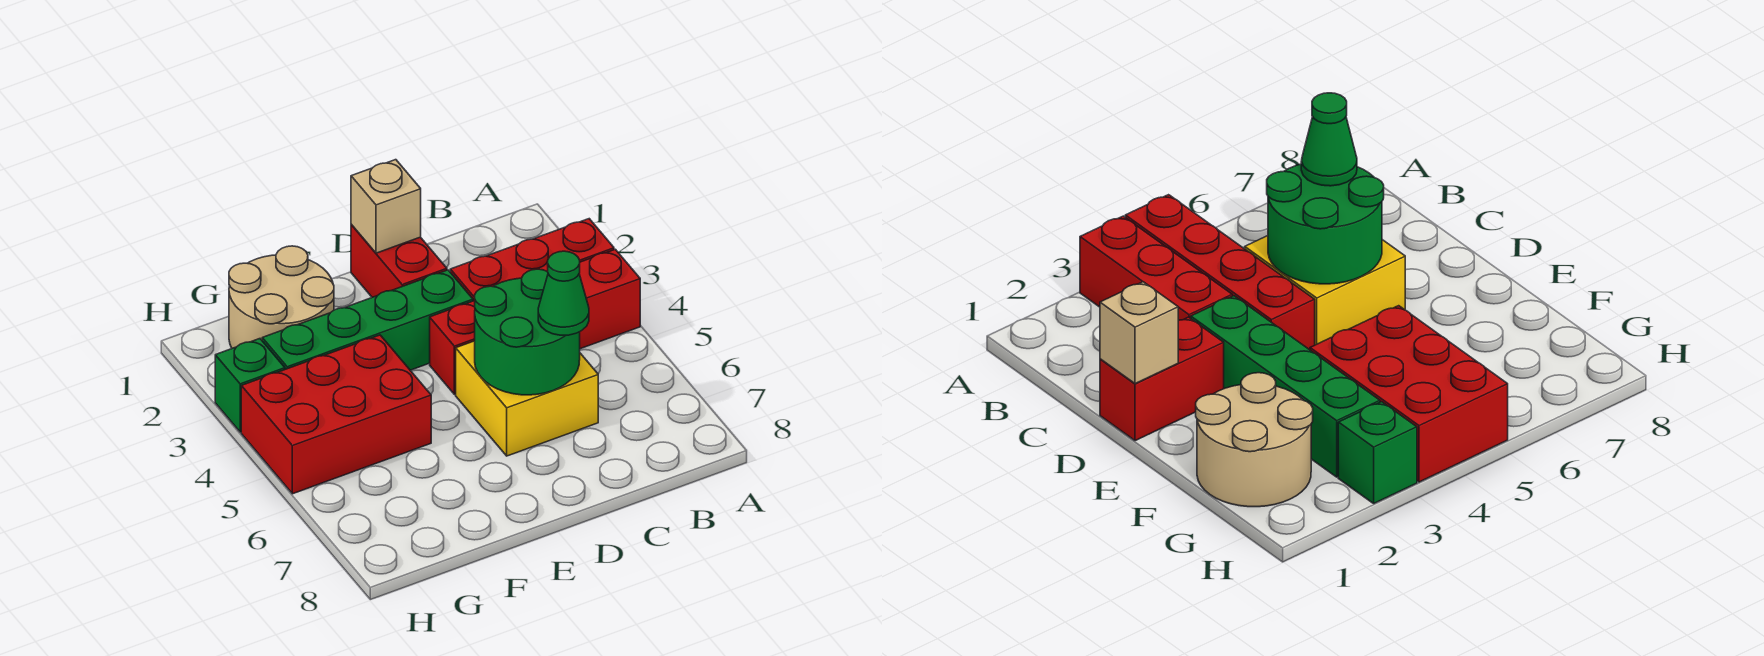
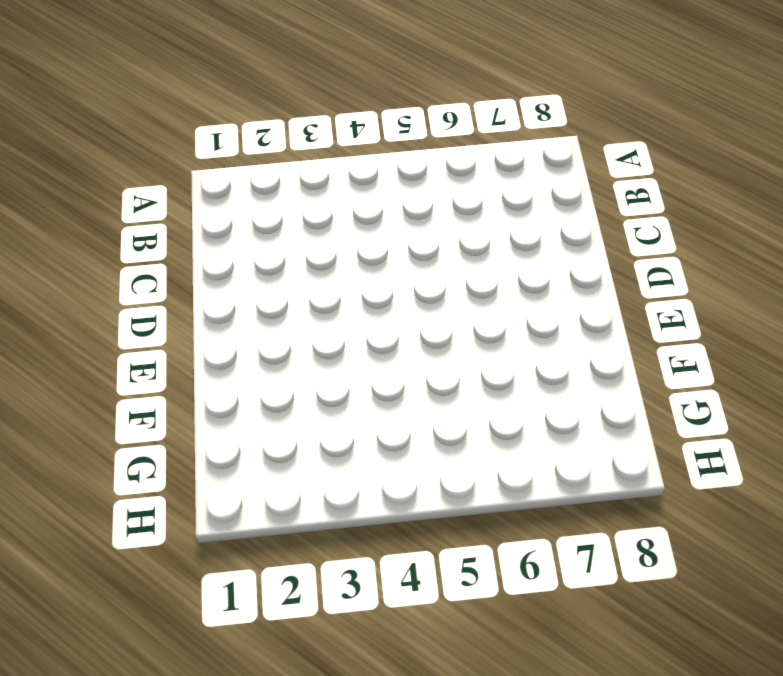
none -> red brick A3:C3 level 1
none -> red brick A4:D4 level 1

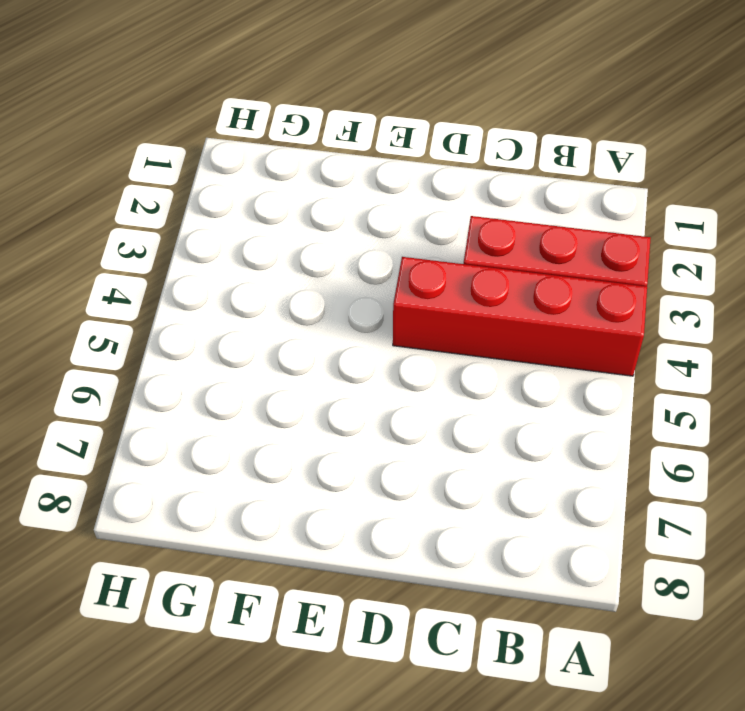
none -> yellow brick C5:D6 level 1
none -> red brick D1:D2 level 1

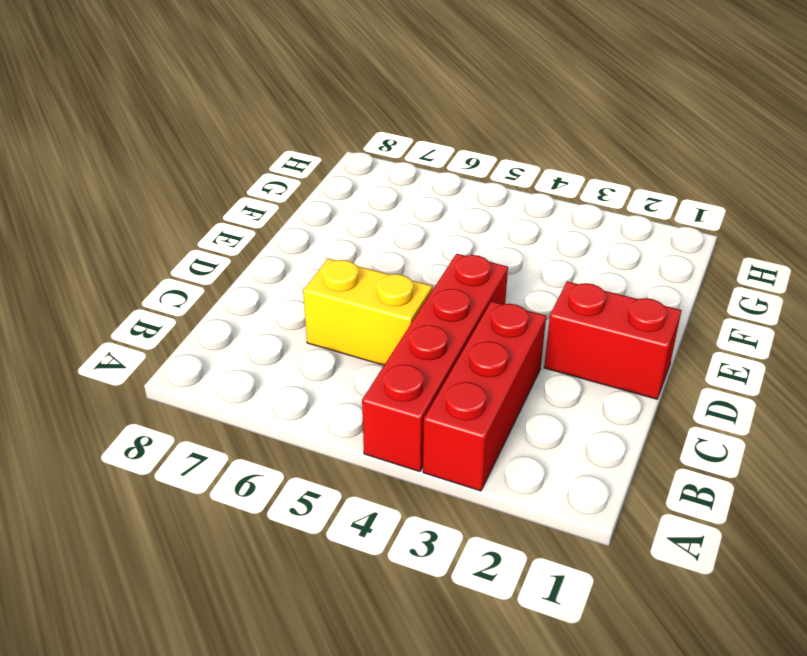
yellow brick C5:C6 level 1 -> yellow brick C5:D6 level 1
none -> green brick D3:G3 level 1
none -> tan round brick F1:G2 level 1

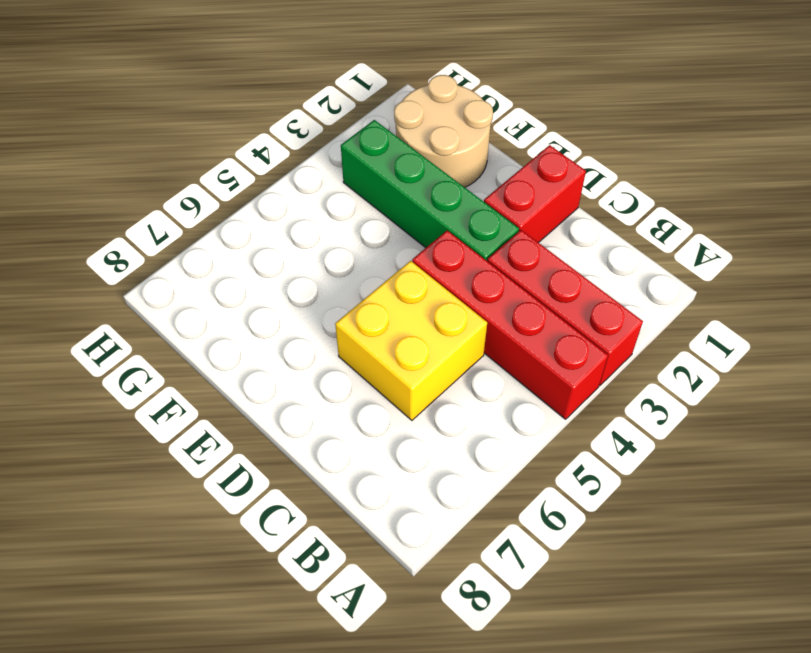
none -> red brick F4:H5 level 1
none -> green brick H3 level 1

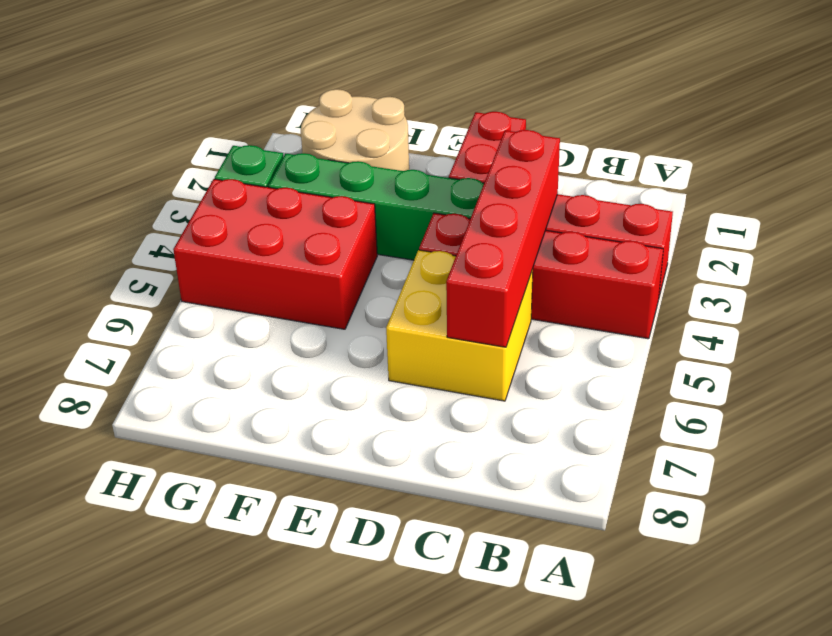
red brick C3:C6 level 2 -> green round brick C5:D6 level 2
none -> tan brick D1 level 2
none -> green cone C6 level 3

